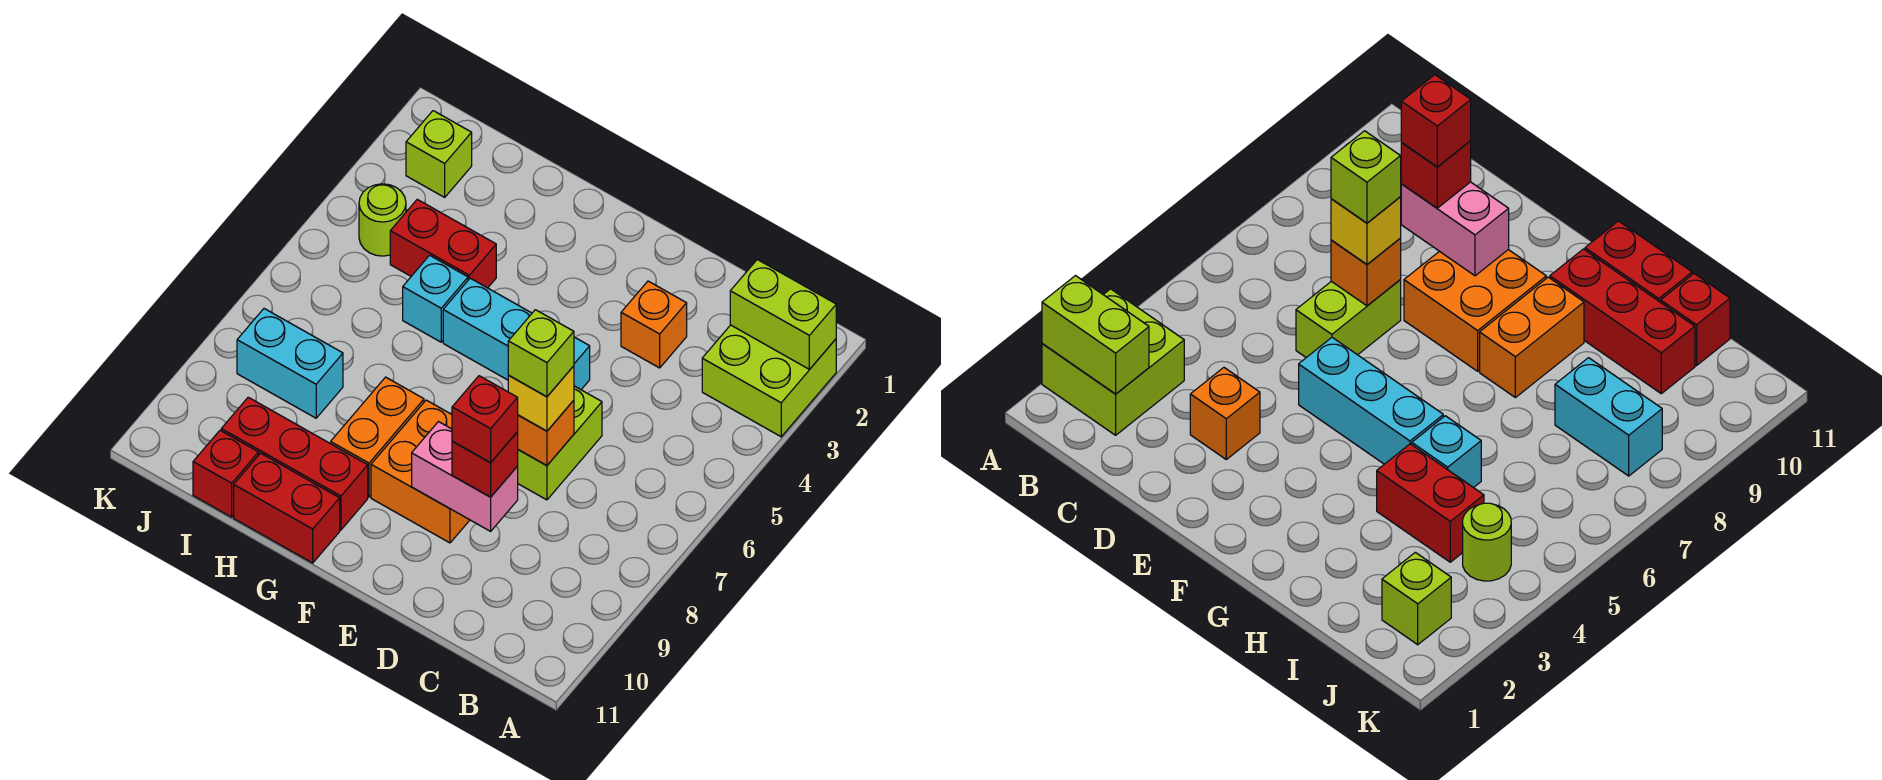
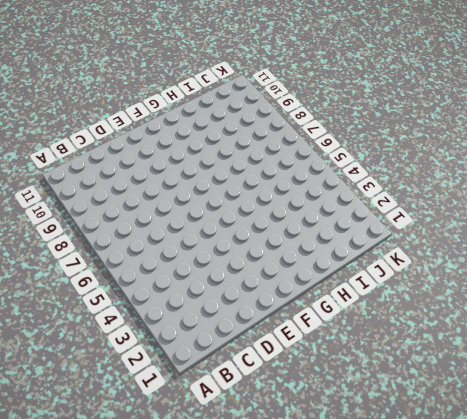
none -> lime brick A2:B3 level 1
none -> orange brick D3 level 1
none -> lime brick D6:D7 level 1

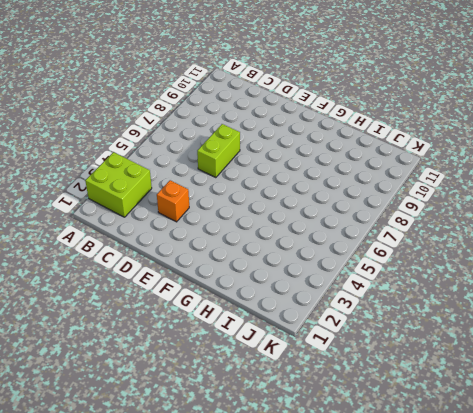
none -> cyan brick E5:G5 level 1
none -> orange brick E8:F9 level 1
none -> orange brick G8:G9 level 1

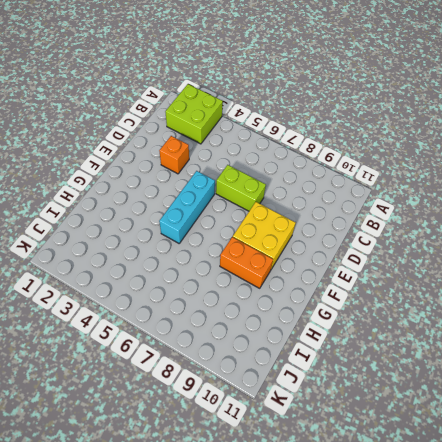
yellow brick E8:F9 level 1 -> orange brick E8:F9 level 1
none -> red brick G10:I10 level 1
none -> red brick G11:H11 level 1
none -> red brick H4:I4 level 1

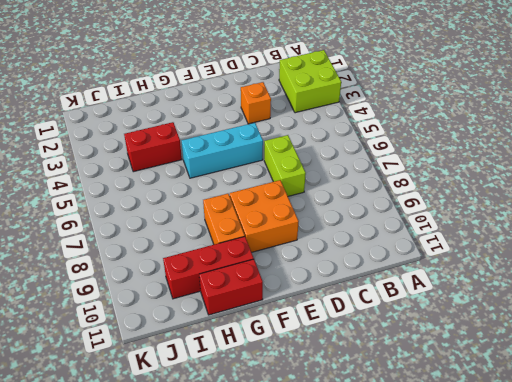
none -> cyan brick H5 level 1
none -> cyan brick I8:J8 level 1
none -> red brick I11 level 1

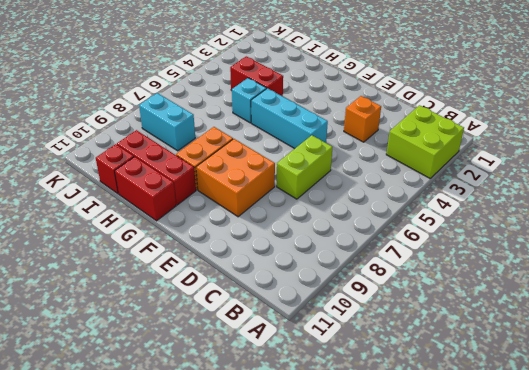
none -> lime brick J2 level 1
none -> lime round brick J4 level 1
none -> lime brick A2:B2 level 2

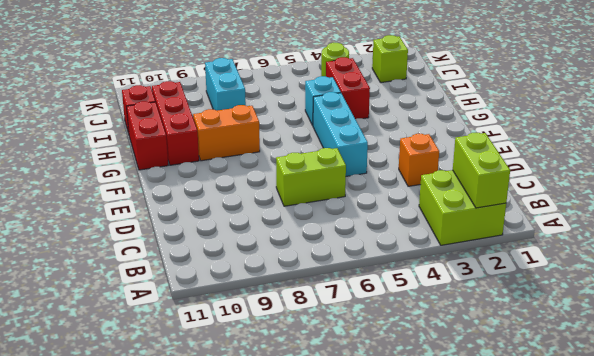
none -> orange brick E8:F9 level 1
none -> orange brick D7 level 2
none -> pink brick D9:E9 level 2

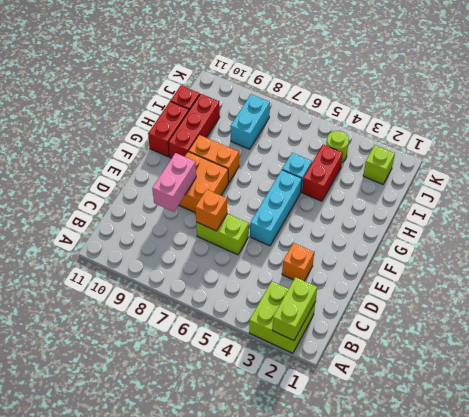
none -> yellow brick D7 level 3
none -> red brick D9 level 3
none -> lime brick D7 level 4

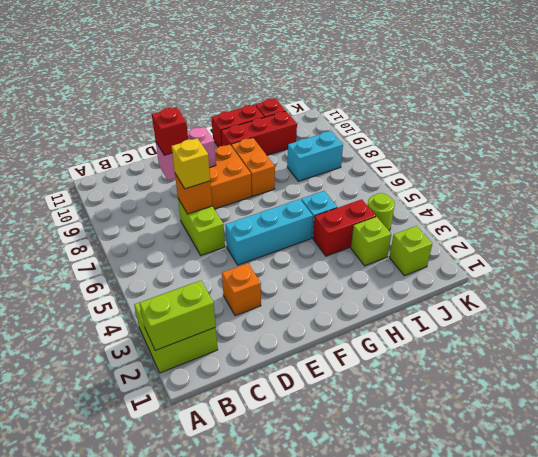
lime brick I3 level 1 -> lime brick D7 level 4
none -> red brick D9 level 4

